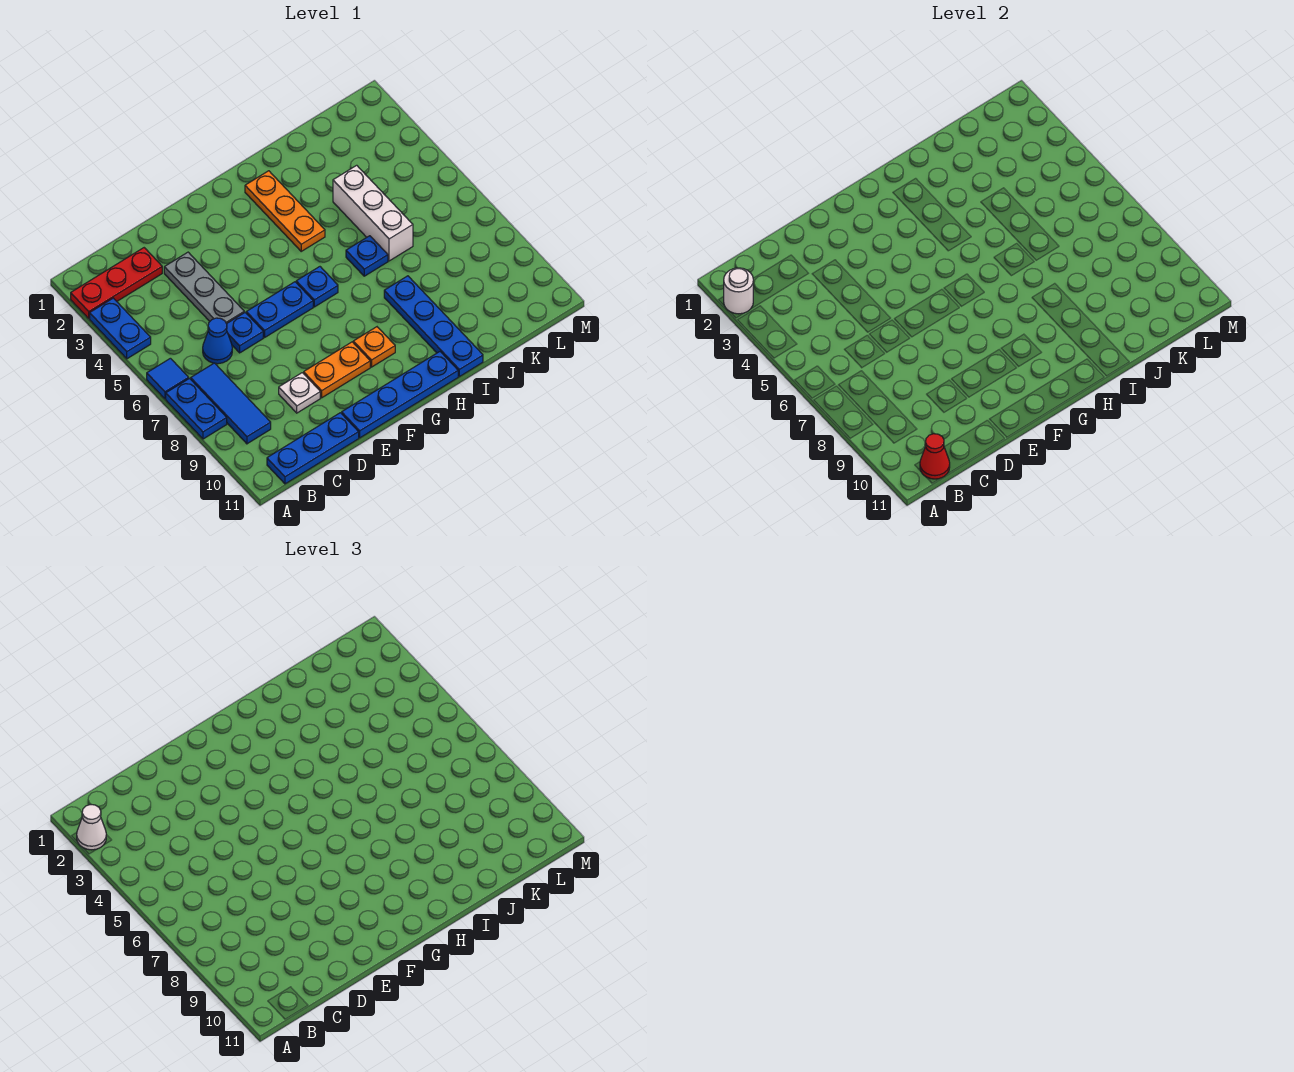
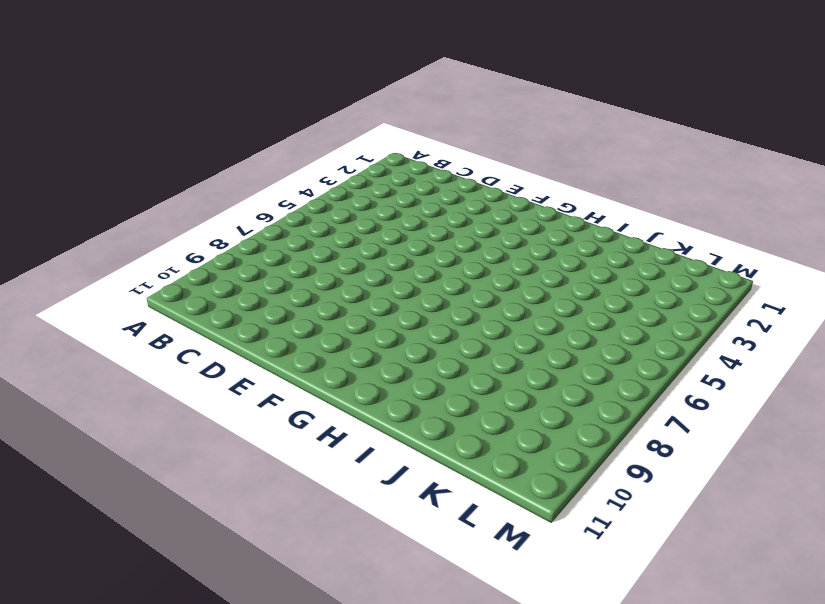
none -> red plate A2:C2 level 1
none -> blue plate A3:A4 level 1
none -> blue tile A6 level 1

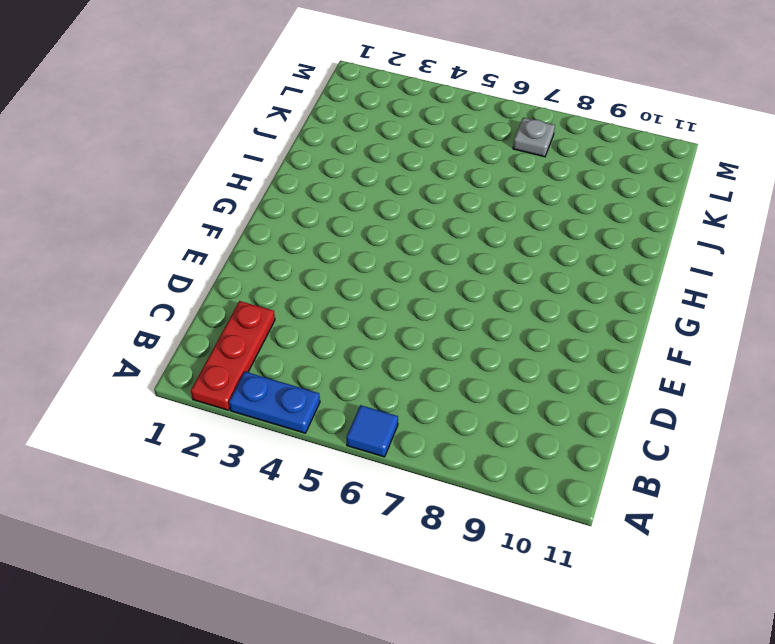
grey plate L7 level 1 -> none
none -> blue plate A7:A8 level 1
none -> blue tile B7:B9 level 1
none -> blue plate B11:D11 level 1

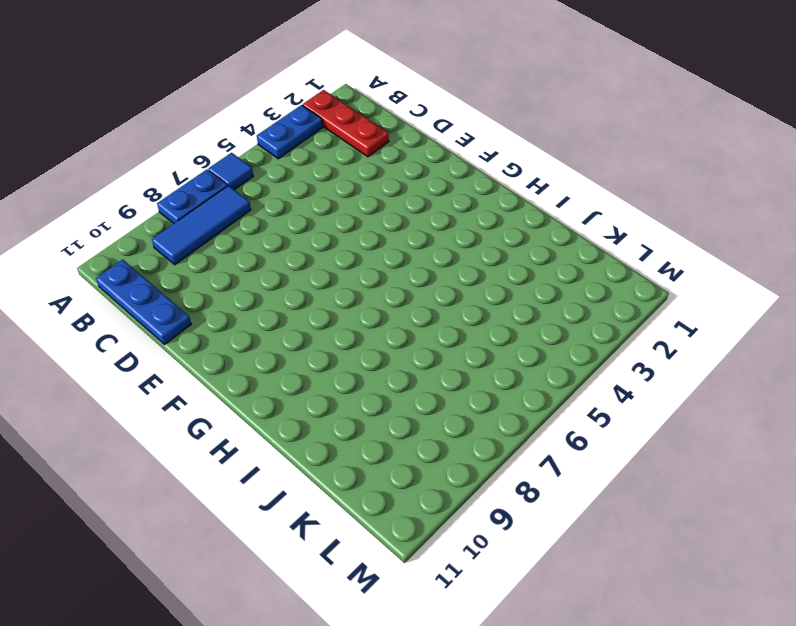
none -> blue cone C6 level 1
none -> grey plate D3:D5 level 1
none -> blue plate D6 level 1

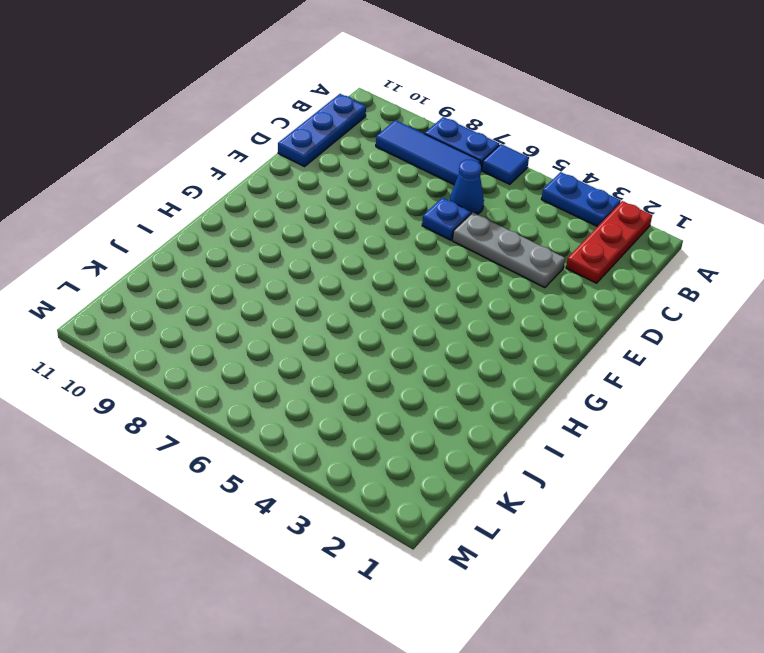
none -> white plate D9 level 1
none -> blue plate E6:F6 level 1
none -> orange plate E9:F9 level 1

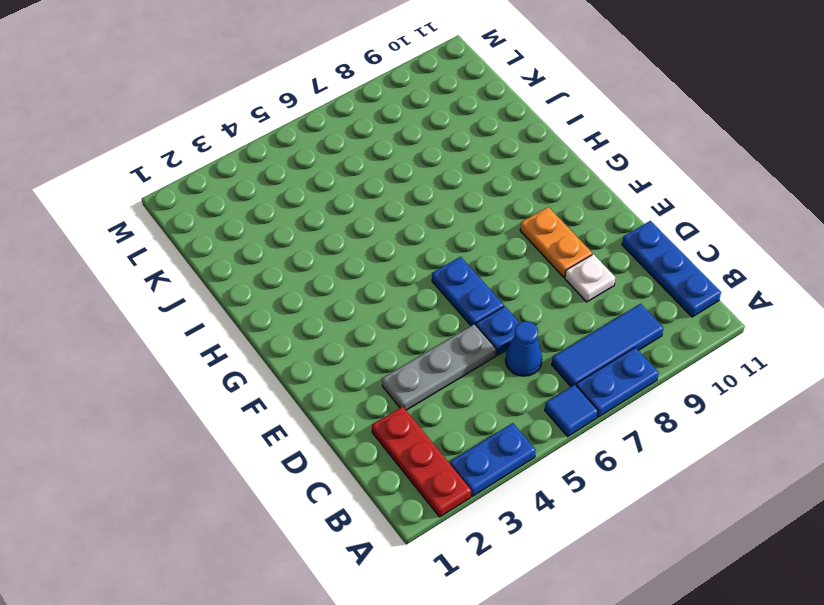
none -> blue plate E11:H11 level 1
none -> blue plate G6 level 1
none -> orange plate G9 level 1

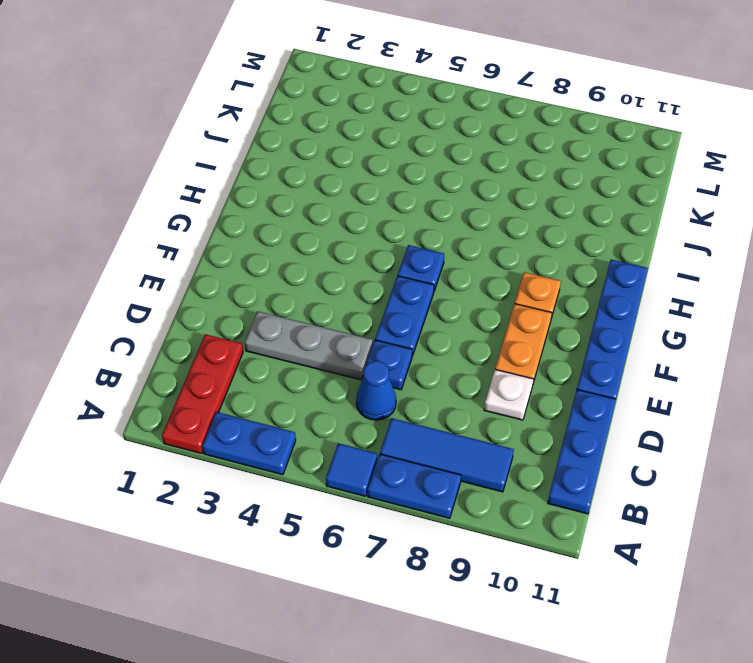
none -> orange plate H2:H4 level 1
none -> blue plate I6 level 1
none -> blue plate I8:I11 level 1

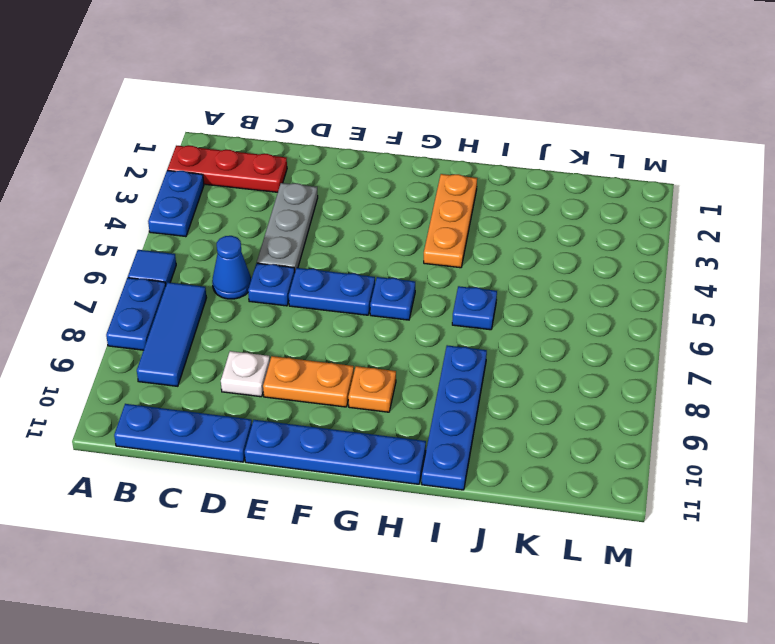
none -> white brick J4:J6 level 1
none -> white round brick A2 level 2
none -> red cone B11 level 2

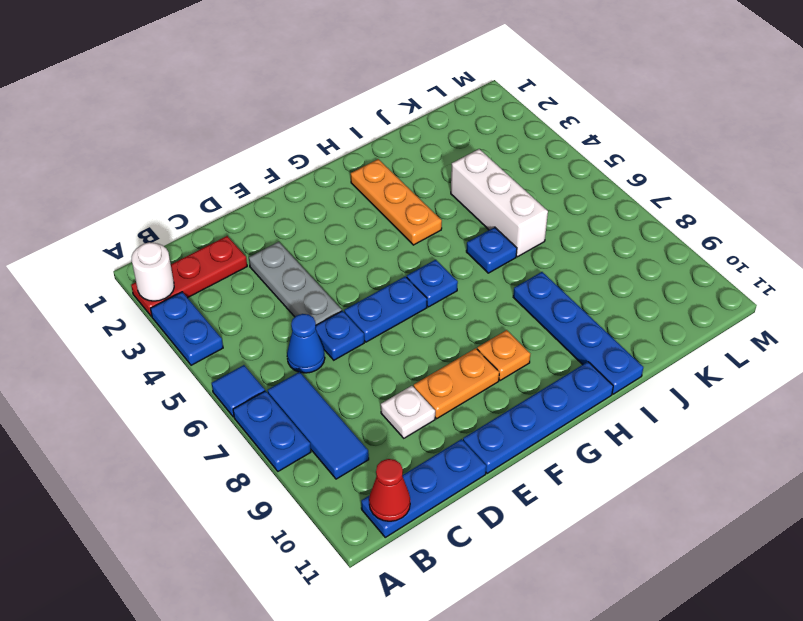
none -> white cone A2 level 3

